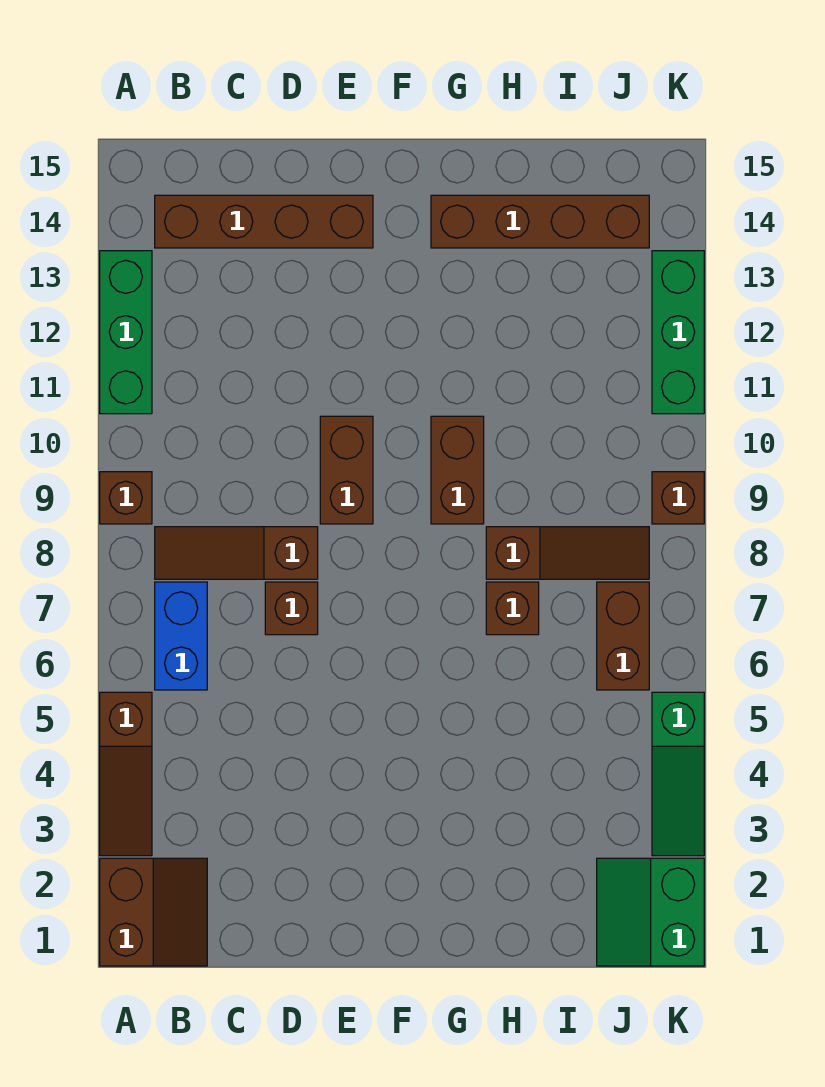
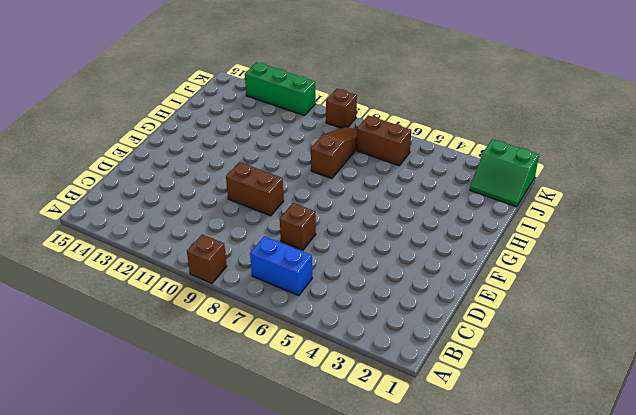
none -> brown slope A1:B2 level 1 top A
none -> brown slope A3:A5 level 1 top 5
none -> green brick A11:A13 level 1

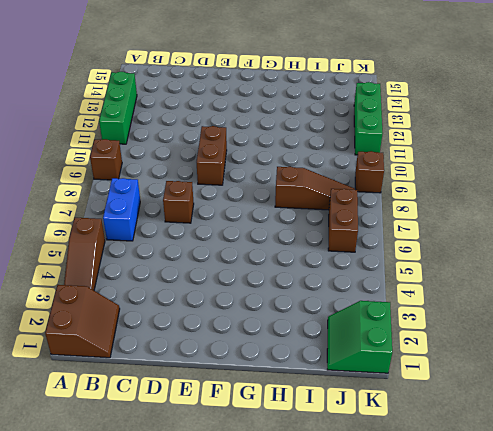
none -> brown slope B8:D8 level 1 top D
none -> brown brick B14:E14 level 1
none -> brown brick G9:G10 level 1

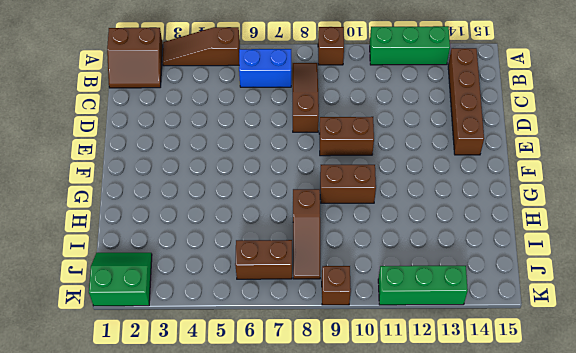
none -> brown brick D7 level 1
none -> brown brick G14:J14 level 1
none -> brown brick H7 level 1

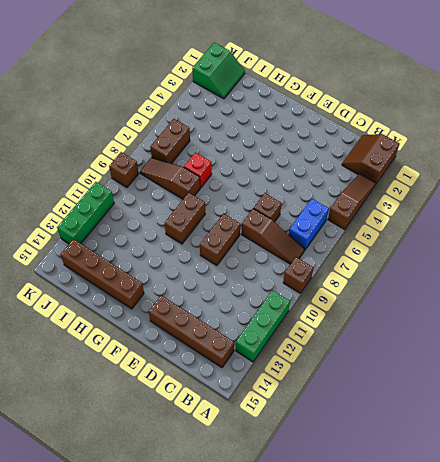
red brick H7 level 1 -> brown brick H7 level 1
none -> green slope K3:K5 level 1 top 5

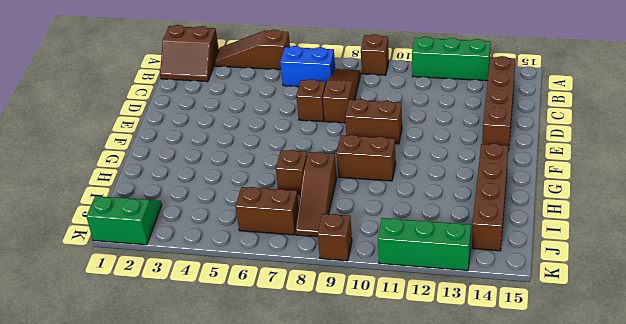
none -> green slope K3:K5 level 1 top 5

